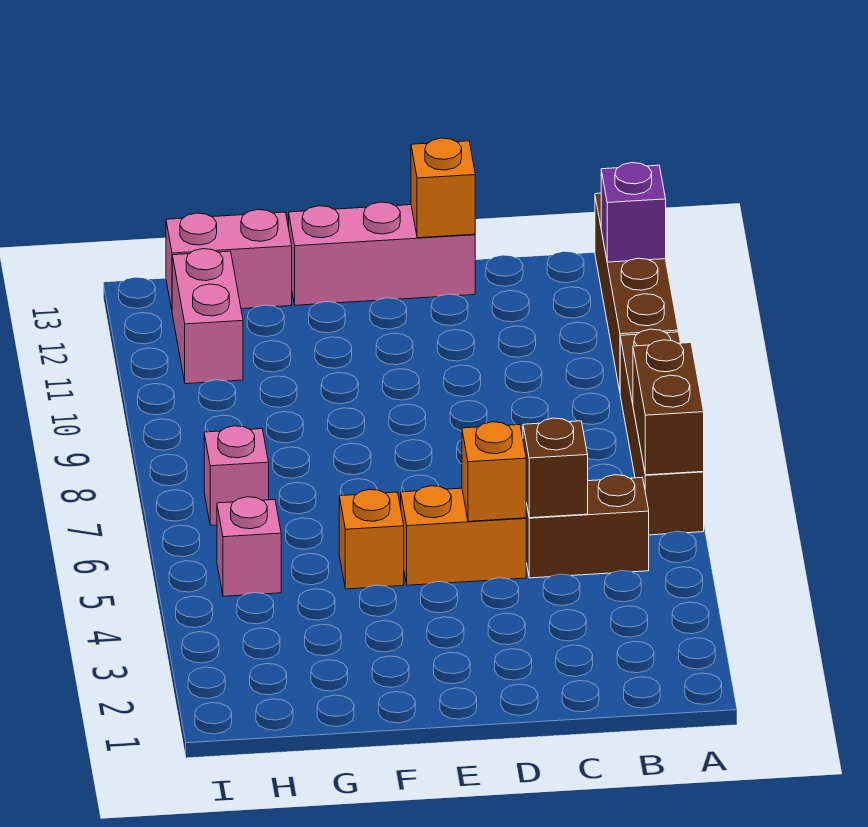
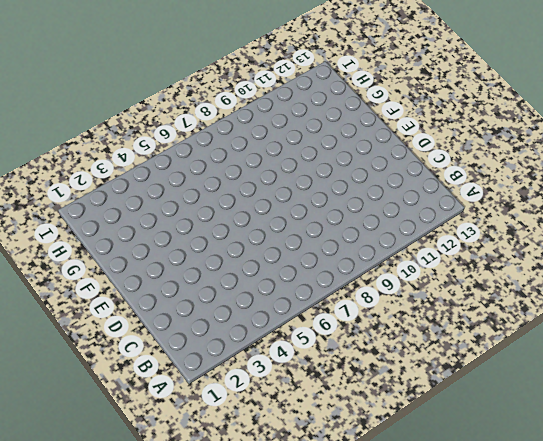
none -> brown brick A6:A9 level 1
none -> brown brick A10:A13 level 1
none -> brown brick B5:C5 level 1

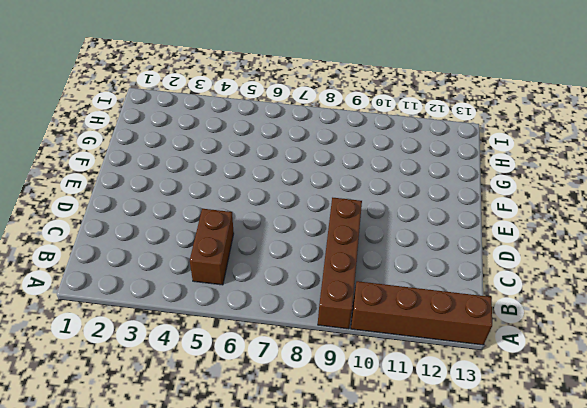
brown brick A9:D9 level 1 -> brown brick A6:A9 level 1
none -> orange brick D5:E5 level 1
none -> pink brick D13:F13 level 1
none -> orange brick F5 level 1

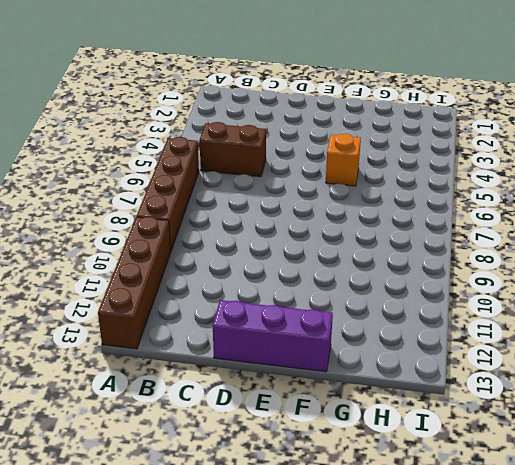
purple brick D13:F13 level 1 -> pink brick D13:F13 level 1
none -> orange brick D5:E5 level 1
none -> pink brick G13:H13 level 1
none -> pink brick H5 level 1

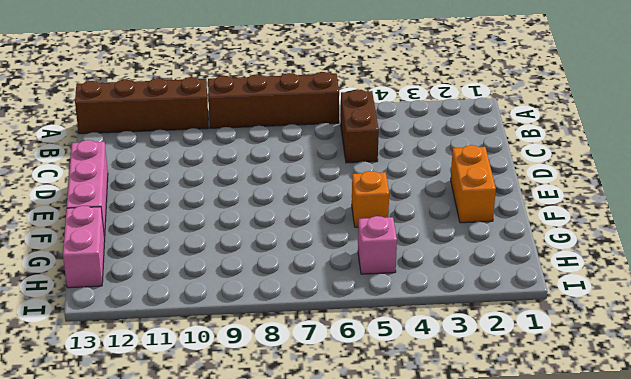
orange brick E2:F2 level 1 -> orange brick D5:E5 level 1
none -> pink brick H7 level 1
none -> pink brick H11:H12 level 1
none -> brown brick A6:A7 level 2

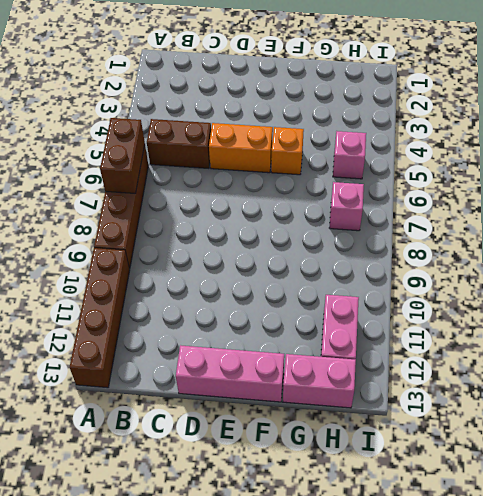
none -> purple brick A12 level 2
none -> brown brick C5 level 2
none -> orange brick D5 level 2

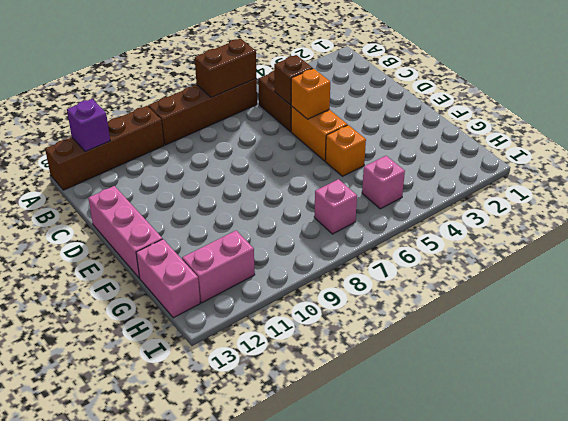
none -> orange brick D13 level 2

